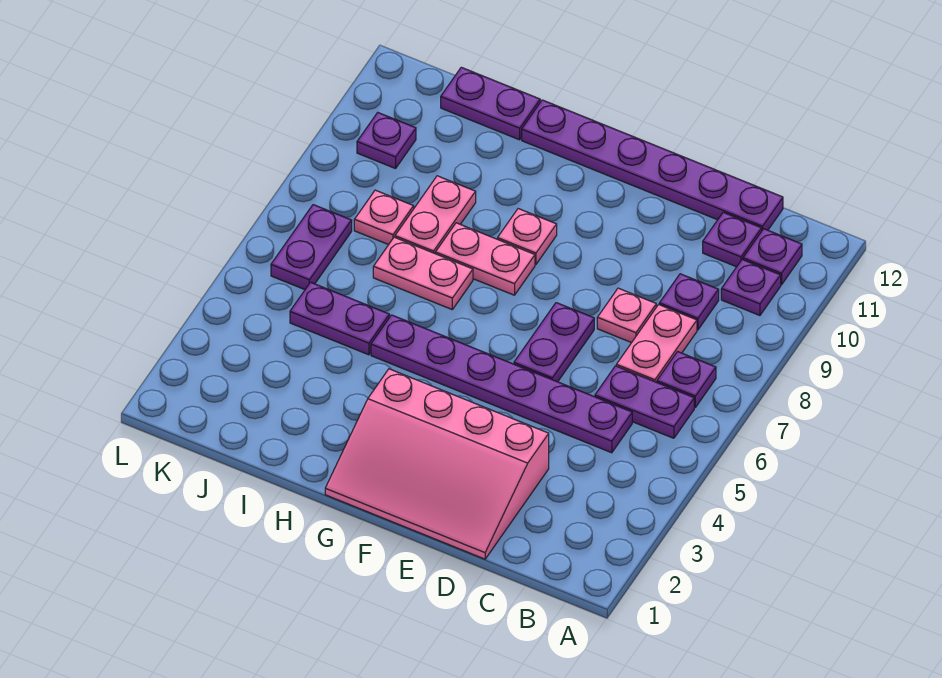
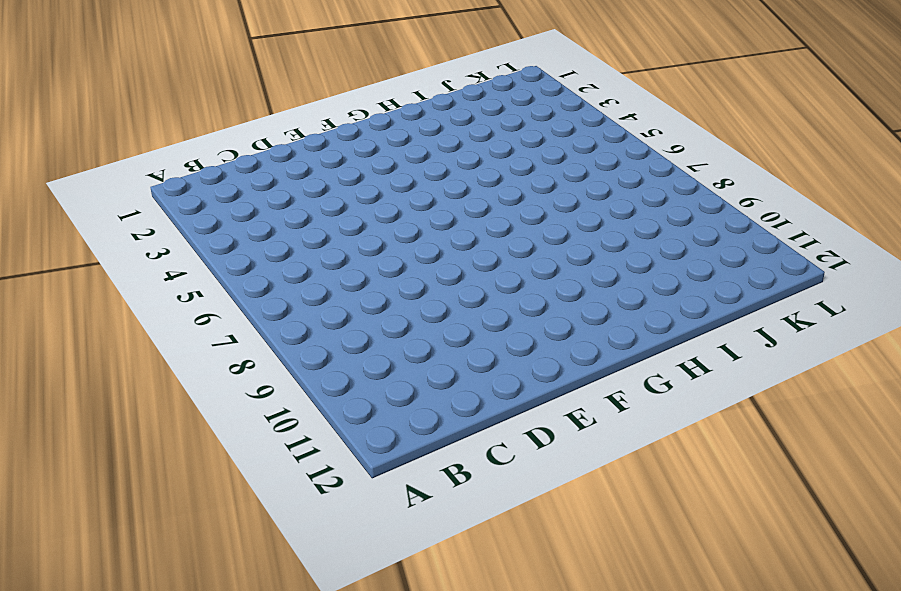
none -> purple plate B6:C6 level 1
none -> purple plate B7 level 1
none -> purple plate B10 level 1

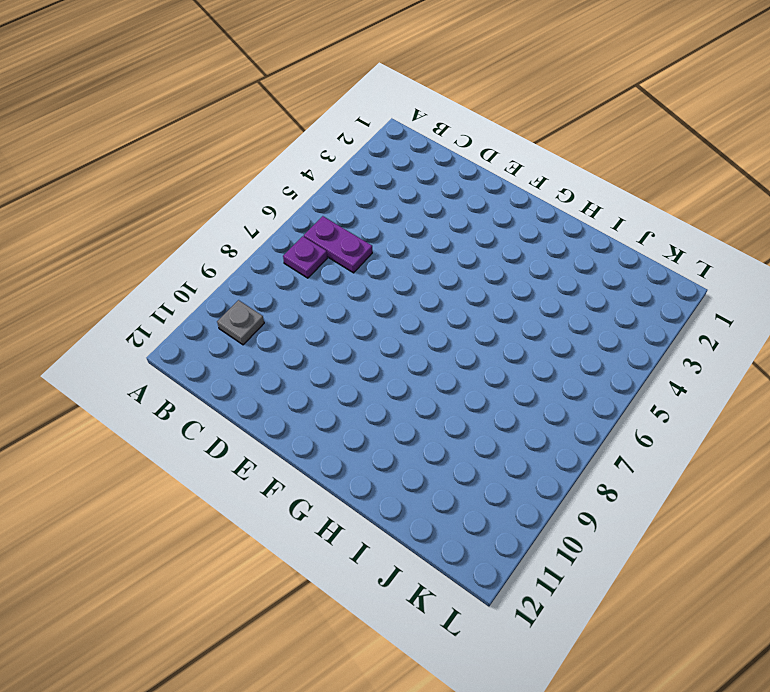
grey plate B10 level 1 -> purple plate B10 level 1
none -> purple plate B11 level 1
none -> purple plate C5:H5 level 1
none -> pink plate C7:C8 level 1

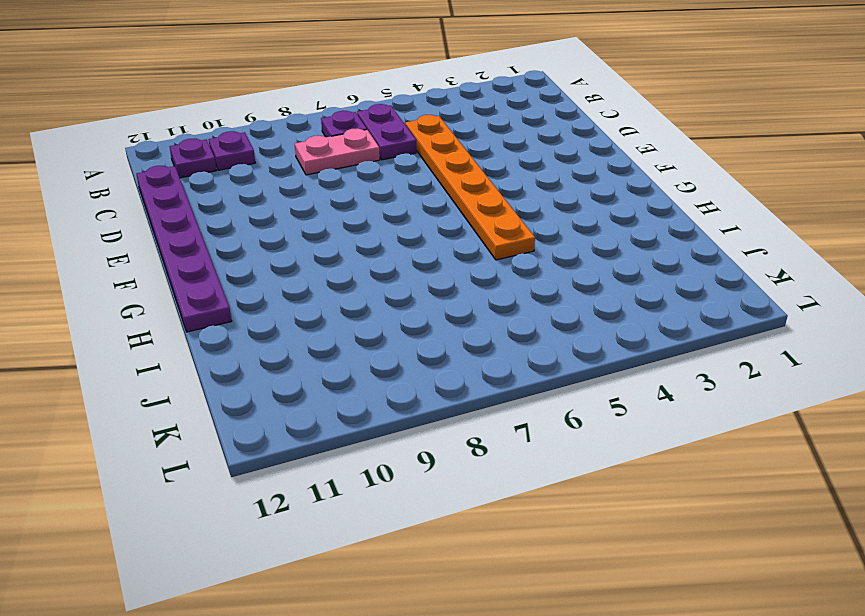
orange plate C5:H5 level 1 -> purple plate C5:H5 level 1
none -> purple plate C9 level 1
none -> purple plate C11 level 1
none -> pink slope D1:G3 level 1 top 3

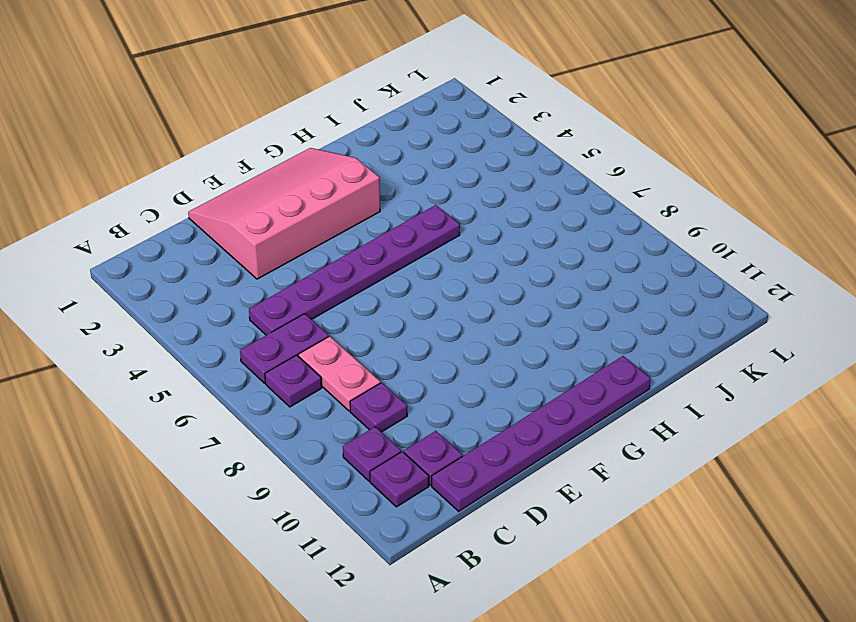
none -> pink plate D8 level 1
none -> purple plate E6:E7 level 1
none -> pink plate G8:H8 level 1

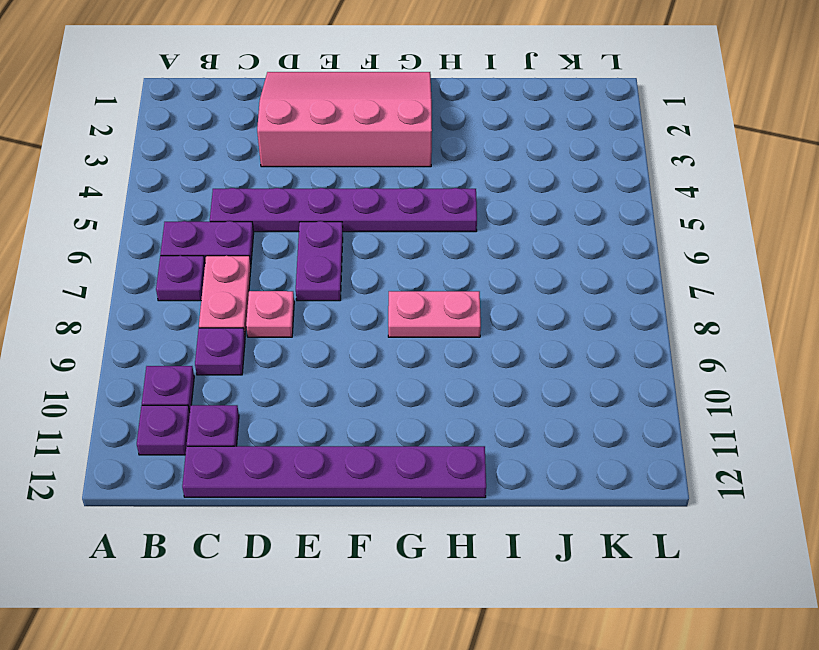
none -> pink plate G9 level 1
none -> pink plate H7:I7 level 1
none -> purple plate I5:J5 level 1

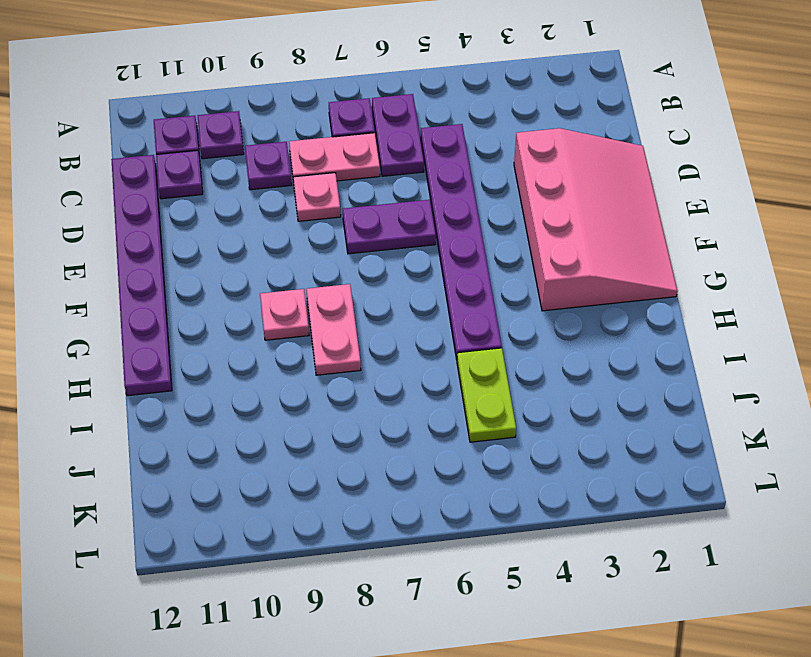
lime plate I5:J5 level 1 -> purple plate I5:J5 level 1
none -> pink plate H7:I7 level 1
none -> pink plate I8:I9 level 1
none -> purple plate I12:J12 level 1

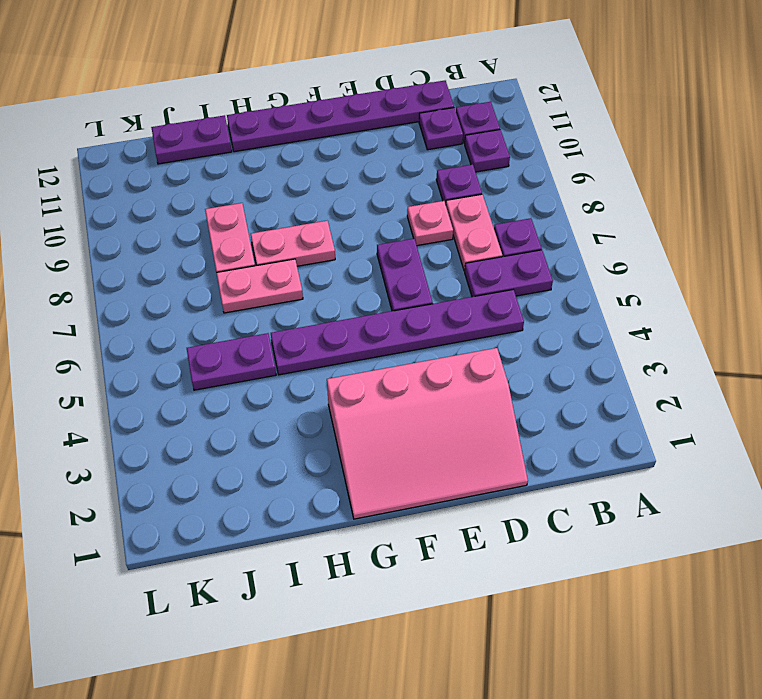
none -> pink plate G9 level 1
none -> pink plate J8 level 1
none -> purple plate K6:K7 level 1

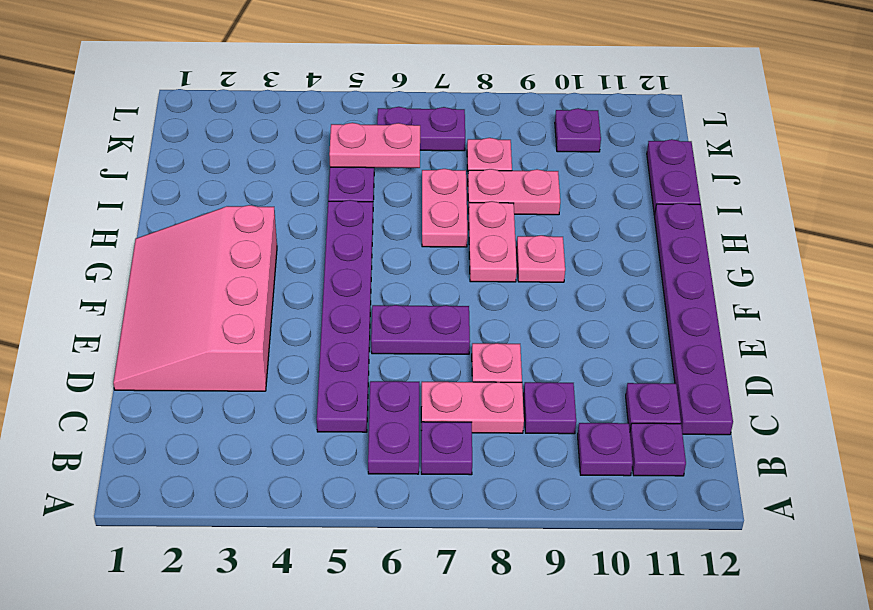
pink plate J5:J6 level 2 -> none

